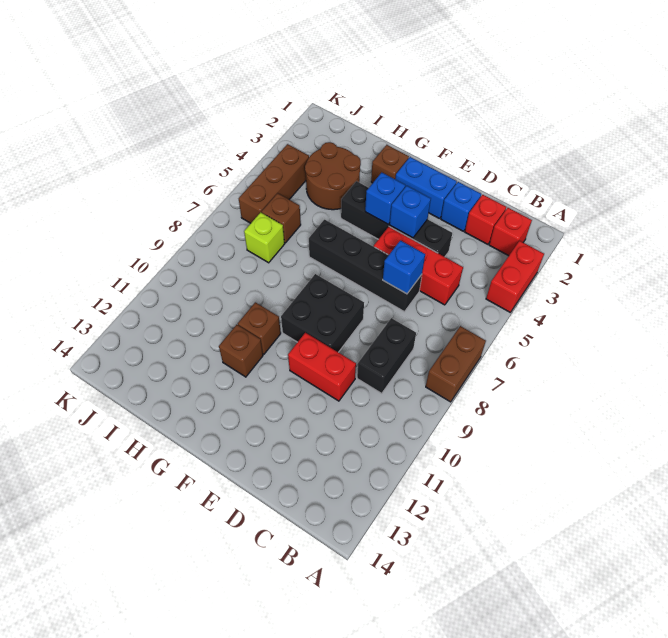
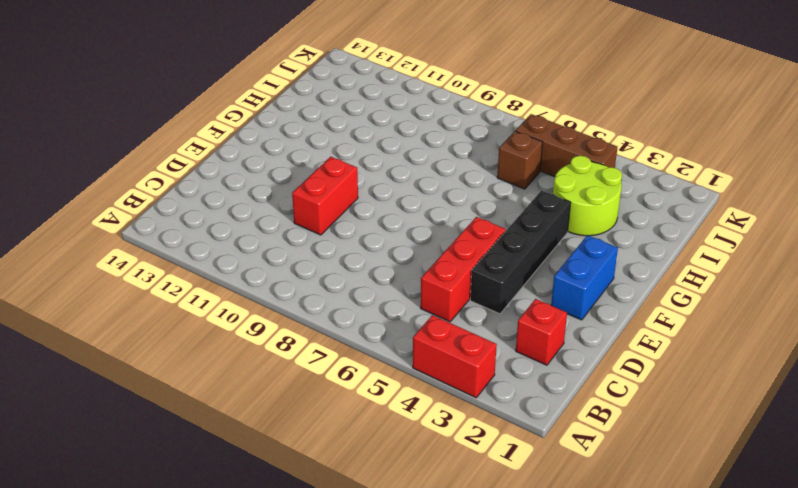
lime round brick H3:I4 level 1 -> brown round brick H3:I4 level 1
none -> brown brick A7:A8 level 1
none -> red brick B2 level 1
none -> black brick C8:C9 level 1

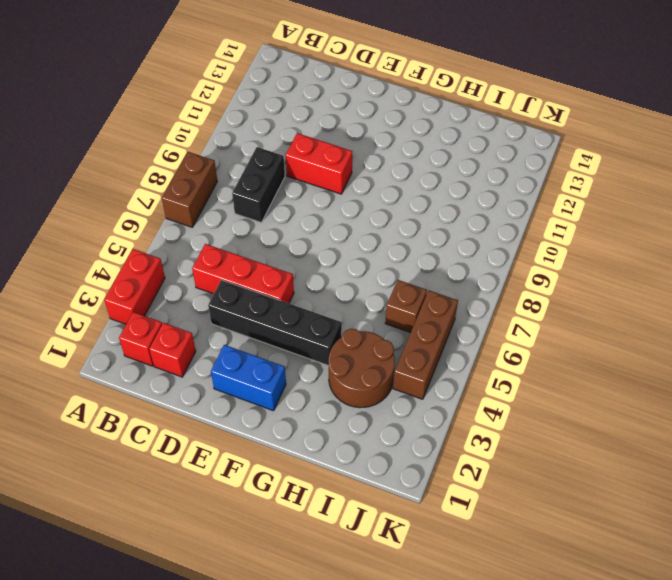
none -> blue brick D2 level 1
none -> black brick D6:G6 level 1
none -> black brick E8:F9 level 1

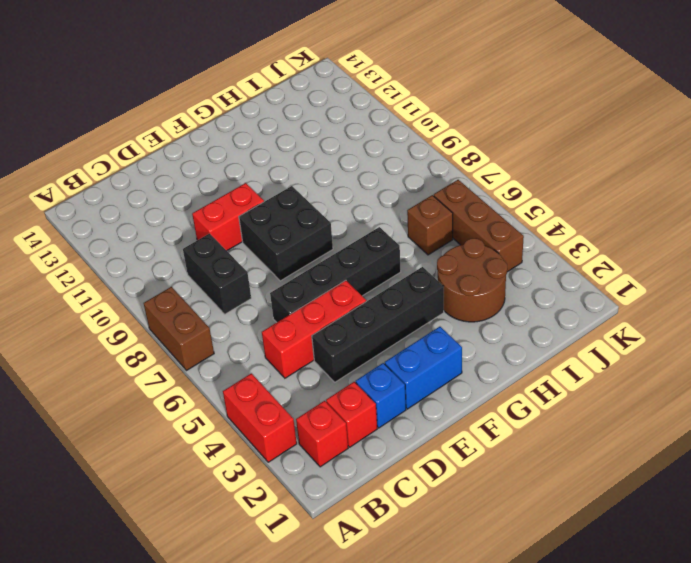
none -> brown brick G2 level 1
none -> brown brick G10 level 1
none -> brown brick G11 level 1

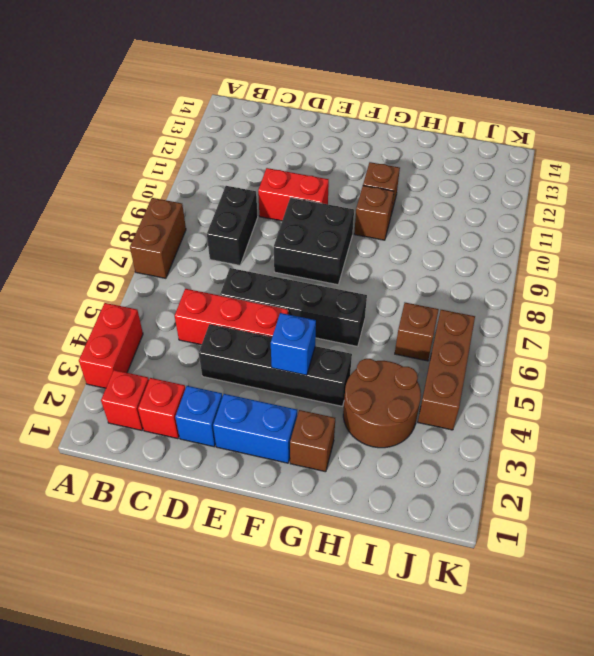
none -> lime brick I7 level 1
none -> blue brick D6 level 2
none -> blue brick E4 level 2

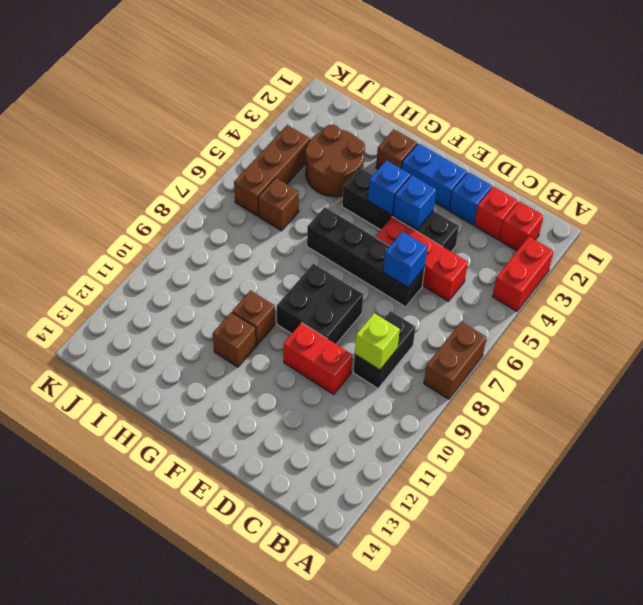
lime brick C9 level 2 -> lime brick I7 level 1

